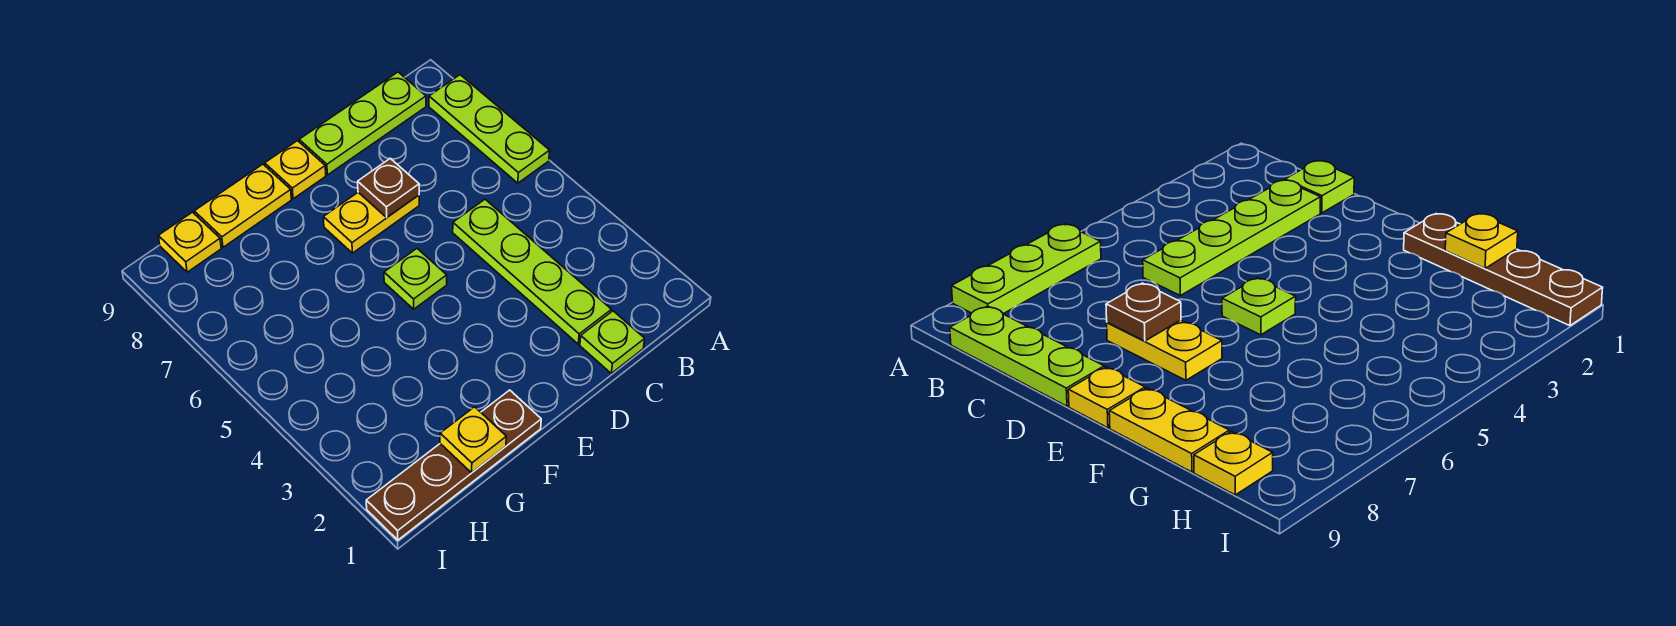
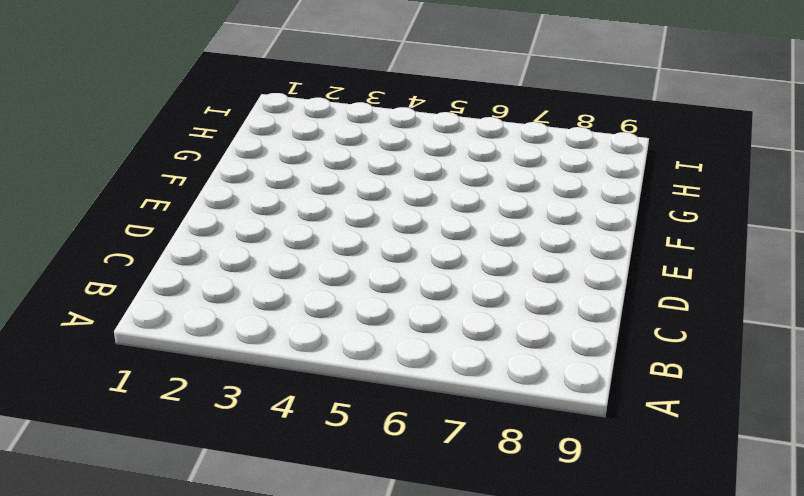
none -> lime plate A6:A8 level 1
none -> lime plate B9:D9 level 1
none -> lime plate C1 level 1

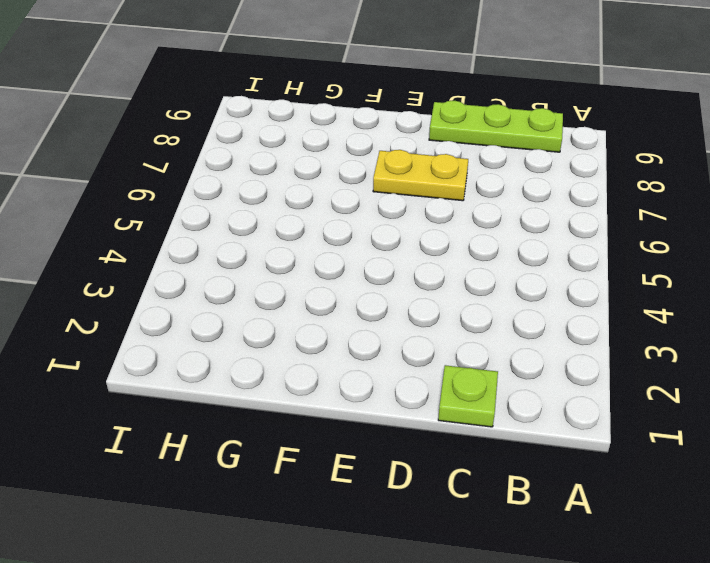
none -> lime plate A6:A8 level 1
none -> lime plate C2:C5 level 1
none -> lime plate E5 level 1

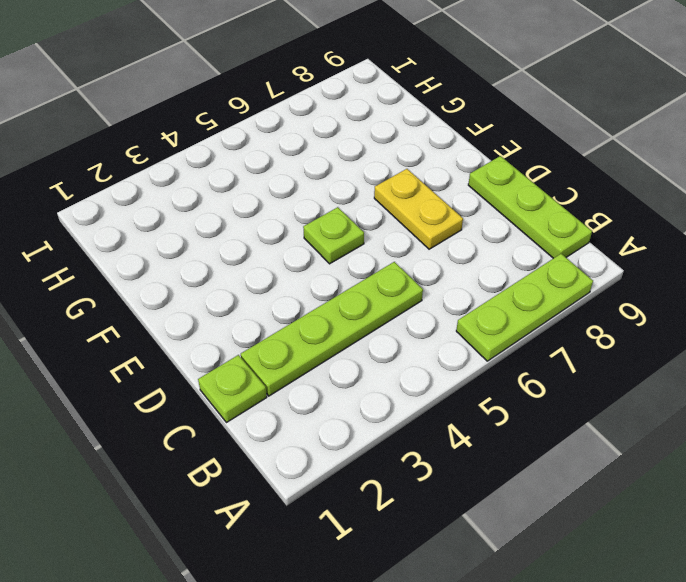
none -> yellow plate E9 level 1
none -> brown plate F1:I1 level 1
none -> yellow plate F9:G9 level 1

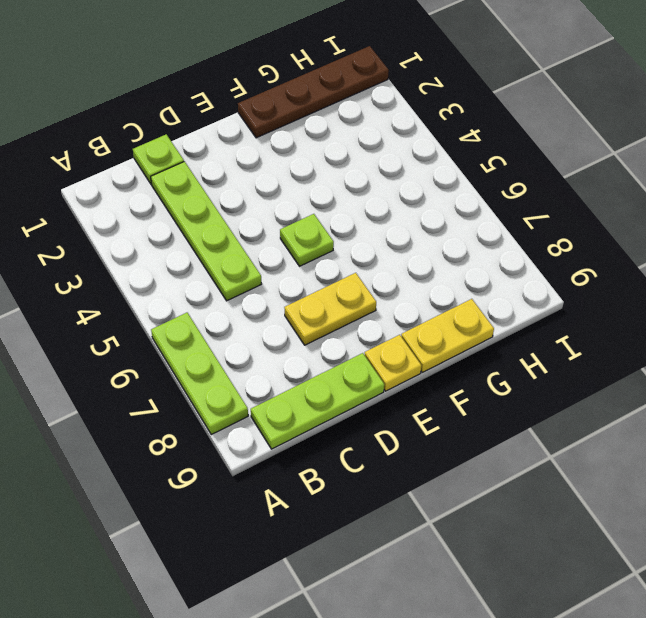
none -> yellow plate H9 level 1
none -> brown plate D7 level 2
none -> yellow plate G1 level 2

